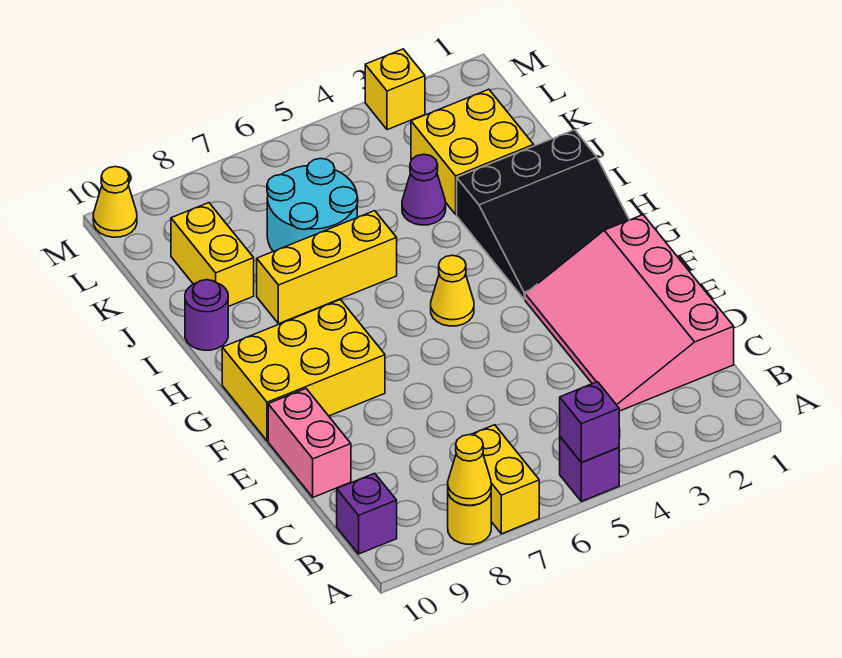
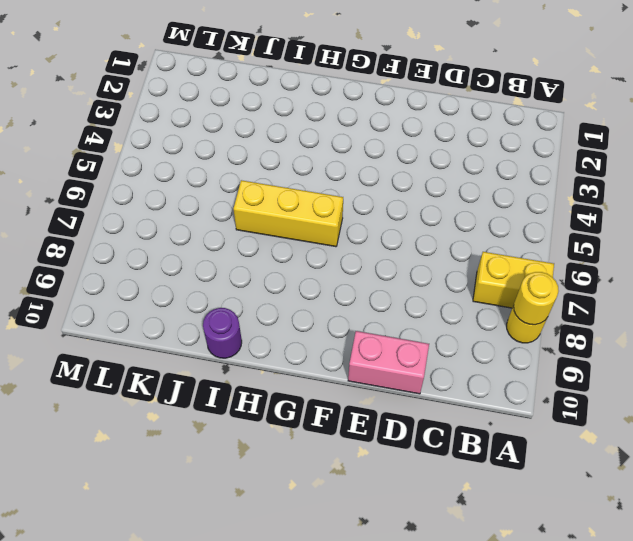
yellow round brick A8 level 2 -> yellow cone A8 level 2
yellow brick G6:I6 level 1 -> yellow brick I6:I8 level 1
none -> purple brick A5 level 1
none -> purple brick B10 level 1
none -> pink slope C1:F3 level 1 top 1

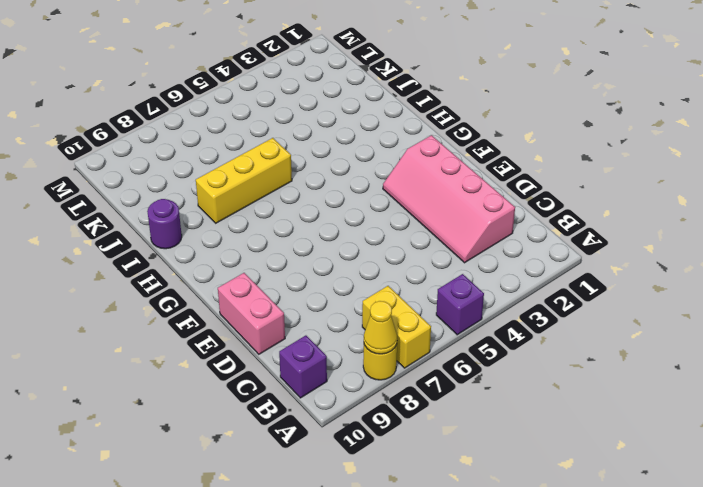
pink slope C2:F3 level 1 top 2 -> pink slope C1:F3 level 1 top 1
none -> yellow brick F8:G10 level 1
none -> black slope G1:I3 level 1 top I
none -> yellow cone G5 level 1

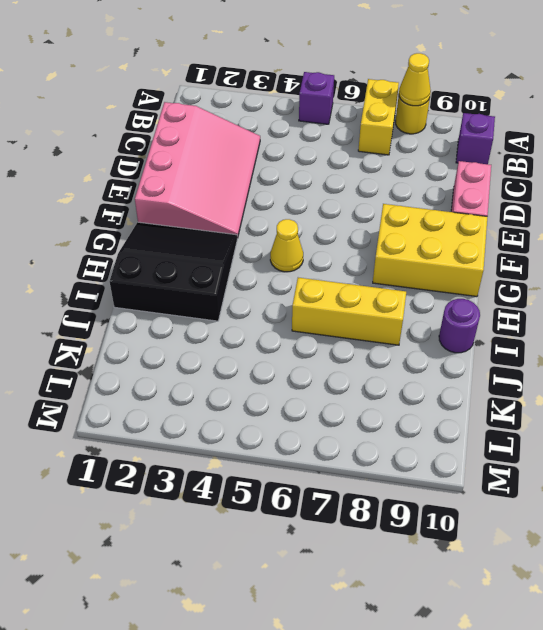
none -> yellow brick J2:K3 level 1
none -> purple cone J4 level 1
none -> cyan round brick J6:K7 level 1

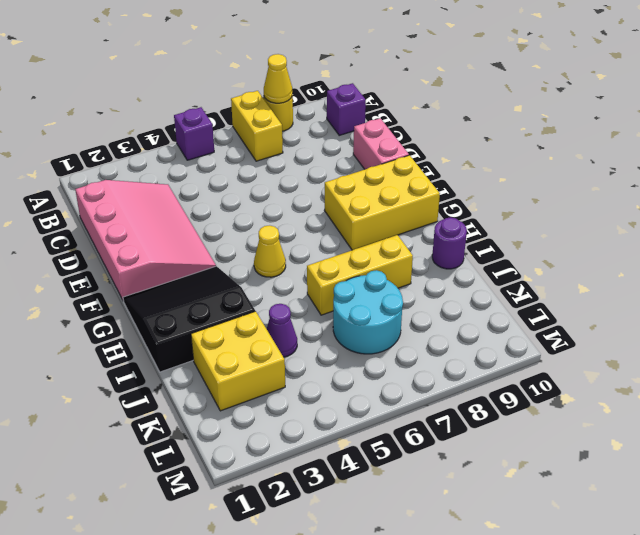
none -> yellow brick J9:K9 level 1
none -> yellow brick M3 level 1
none -> yellow cone M10 level 1

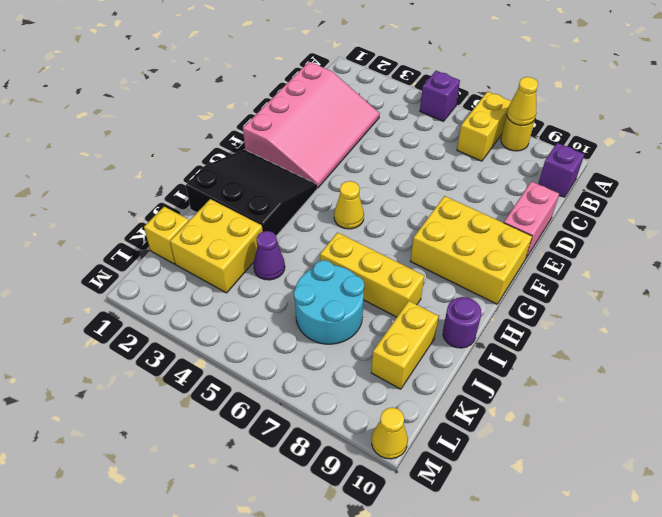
yellow brick K1 level 1 -> yellow brick M3 level 1
none -> purple brick A5 level 2

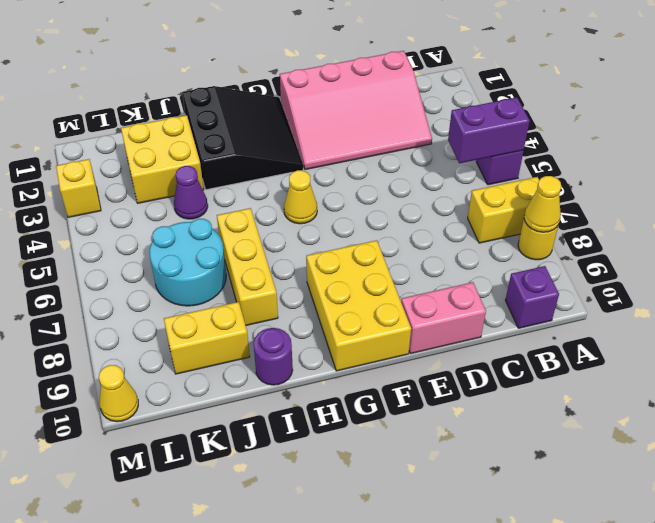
purple brick A5:B5 level 2 -> purple brick A5 level 2

